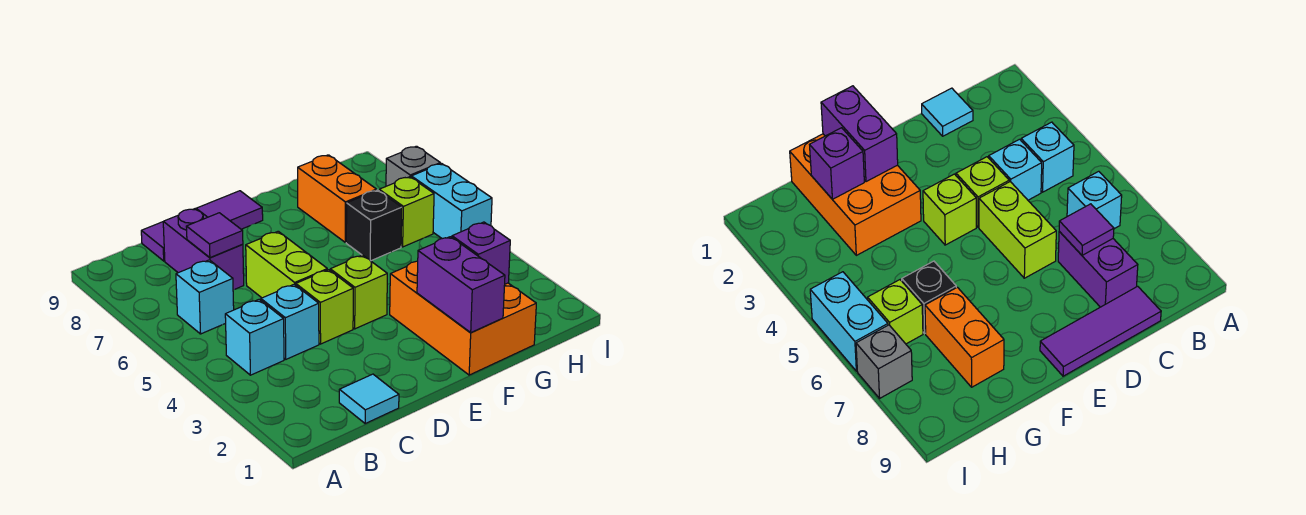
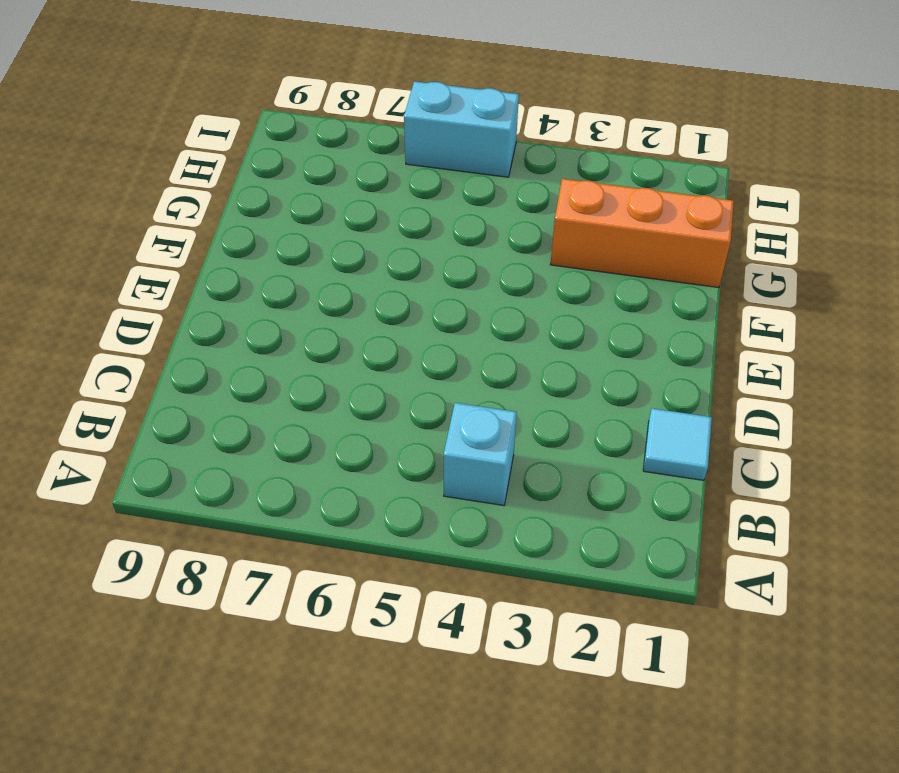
orange brick G1:G3 level 1 -> orange brick F1:G3 level 1
none -> cyan brick B6 level 1
none -> cyan brick C4 level 1
none -> purple brick C7:C8 level 1

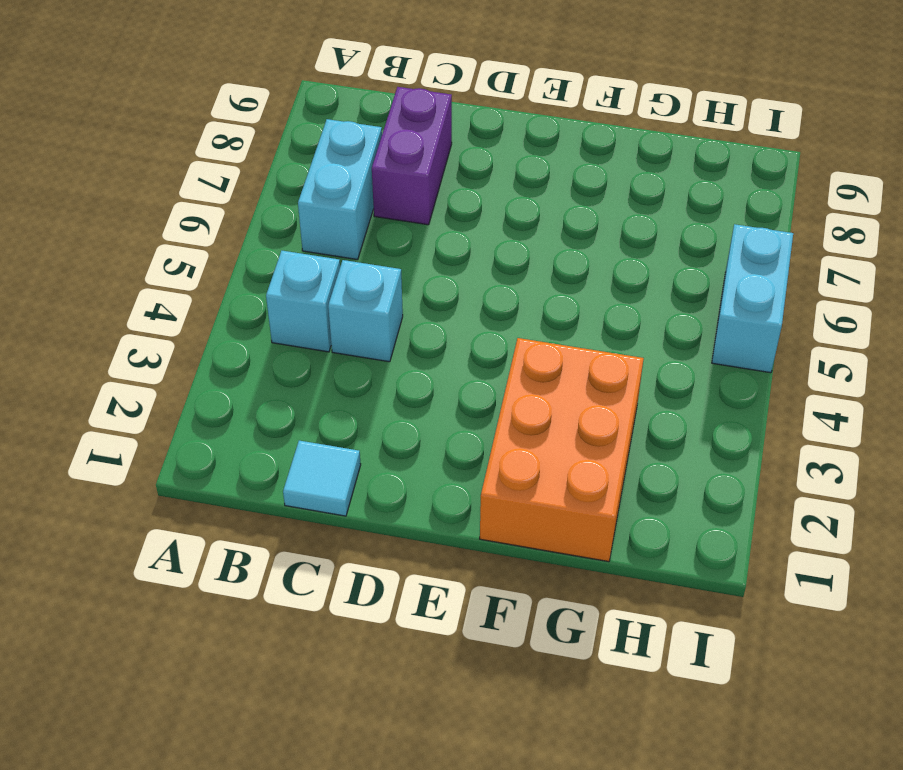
cyan brick B6:B7 level 1 -> cyan brick B6 level 1
none -> purple tile C9:E9 level 1
none -> lime brick D4 level 1
none -> lime brick D5:D6 level 1

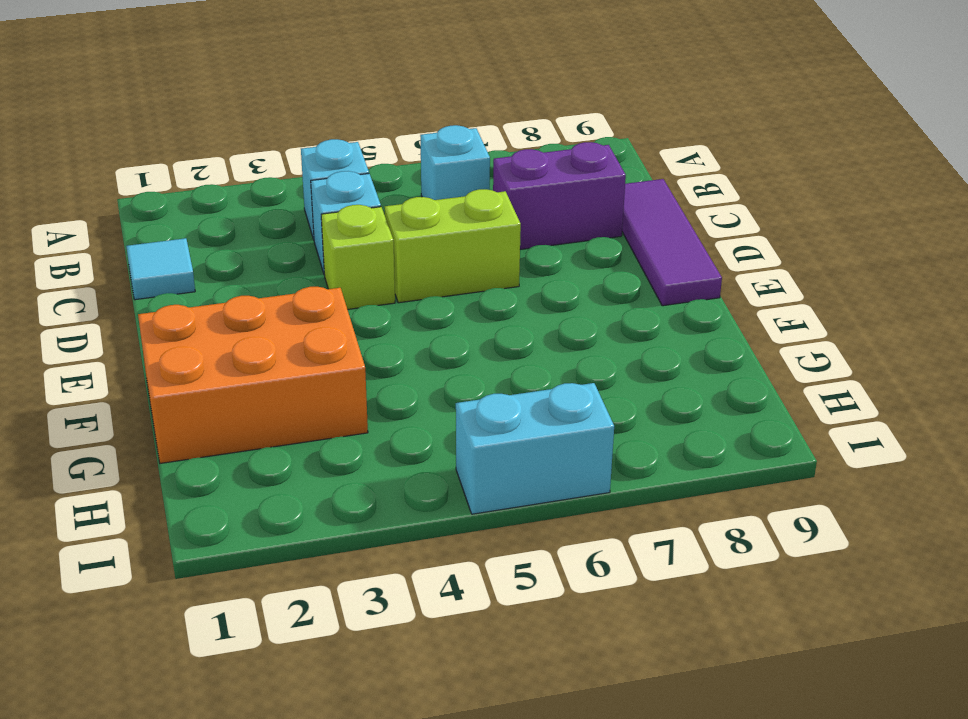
none -> lime brick E4 level 1
none -> black brick G6 level 1
none -> orange brick G7:G8 level 1

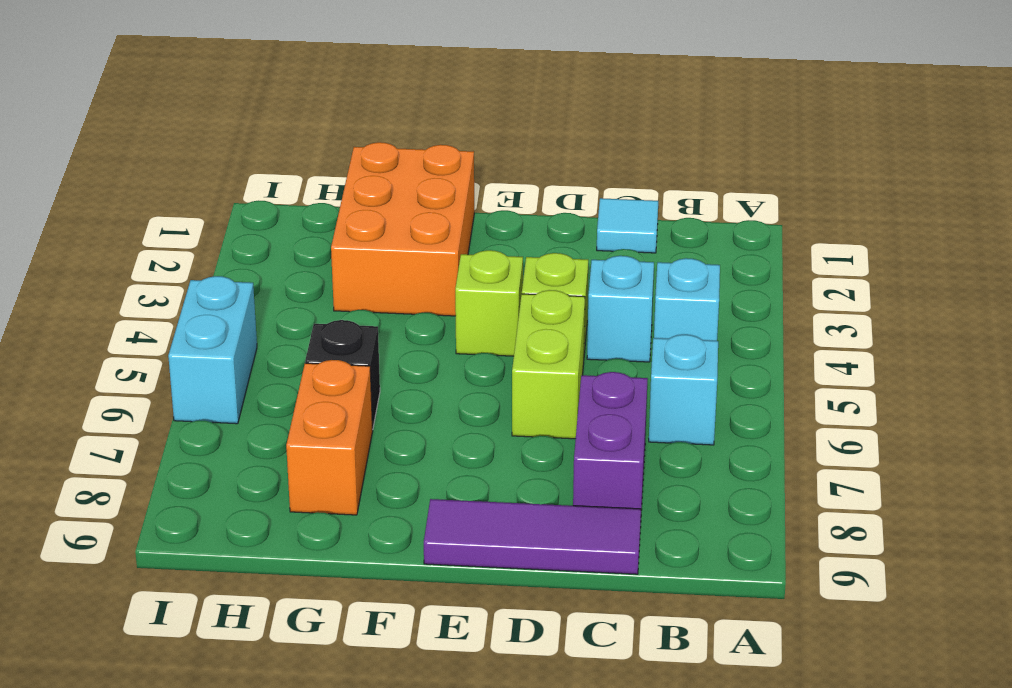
none -> lime brick H6 level 1
none -> grey brick I7 level 1
none -> purple tile C7 level 2

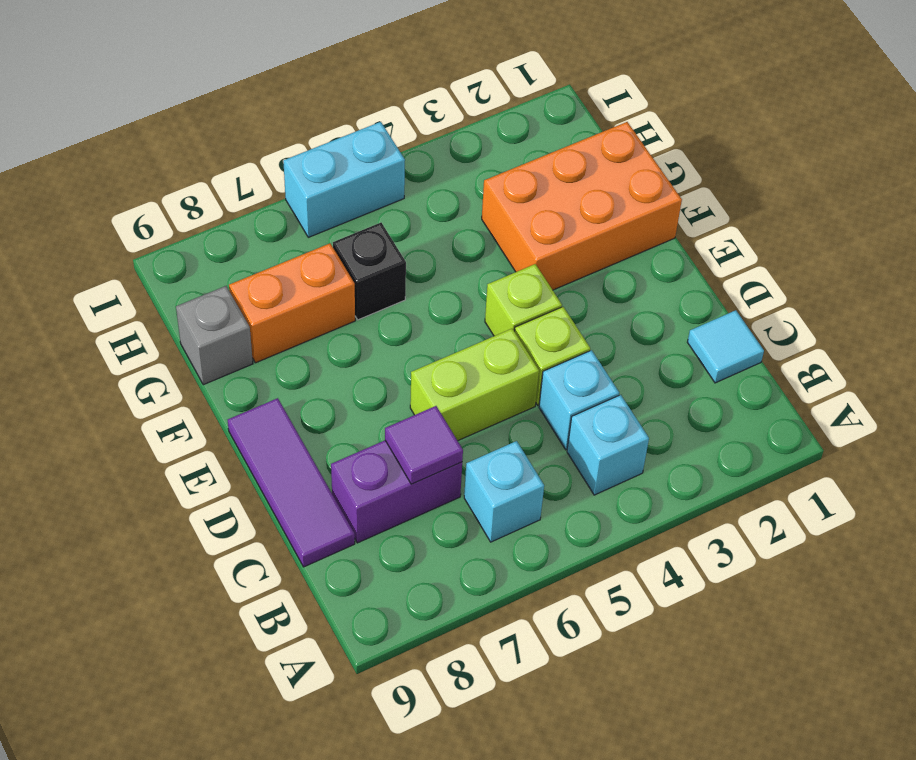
grey brick G9 level 1 -> grey brick I7 level 1
none -> lime brick H6 level 1
none -> purple brick F1:F2 level 2
none -> purple brick G2 level 2

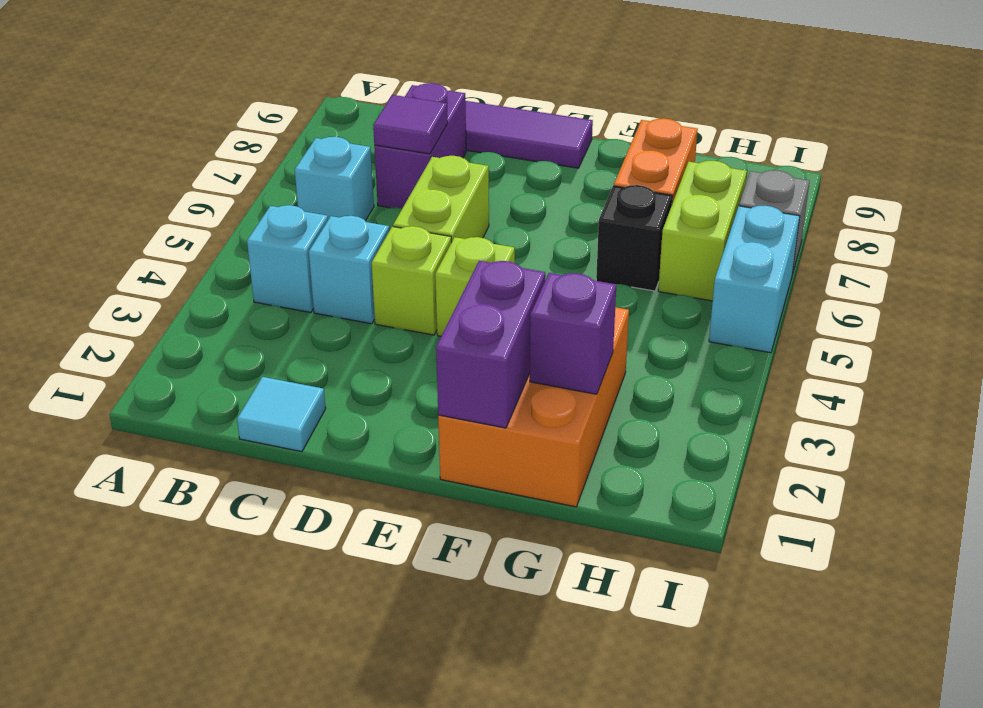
lime brick H6:H7 level 1 -> lime brick H6 level 1

